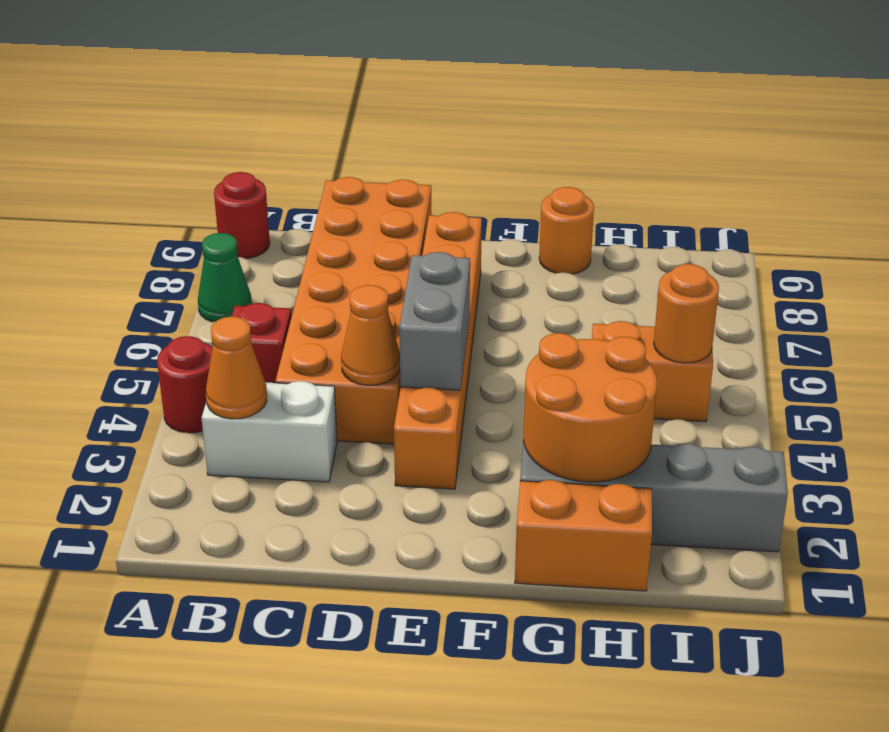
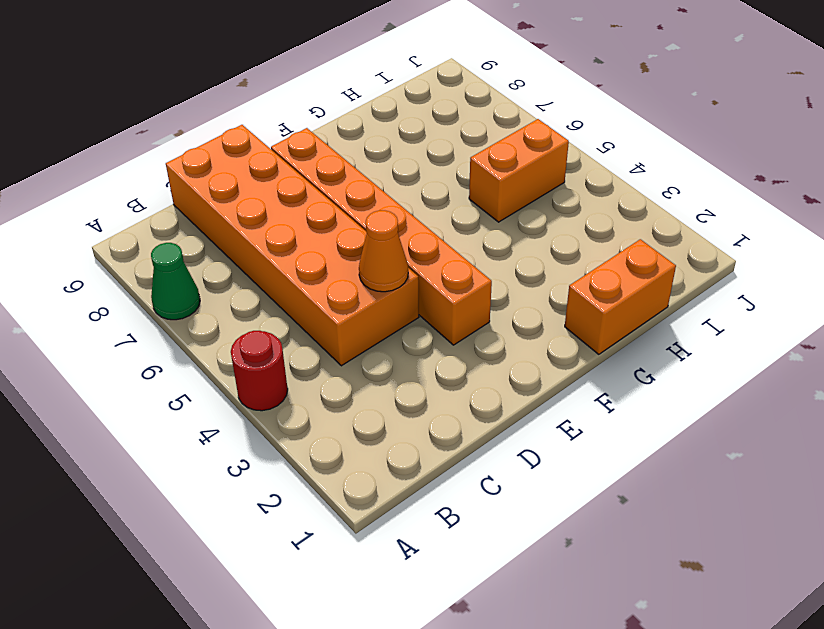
none -> red round brick A9 level 1
none -> white brick B3:C3 level 1
none -> red brick B5 level 1

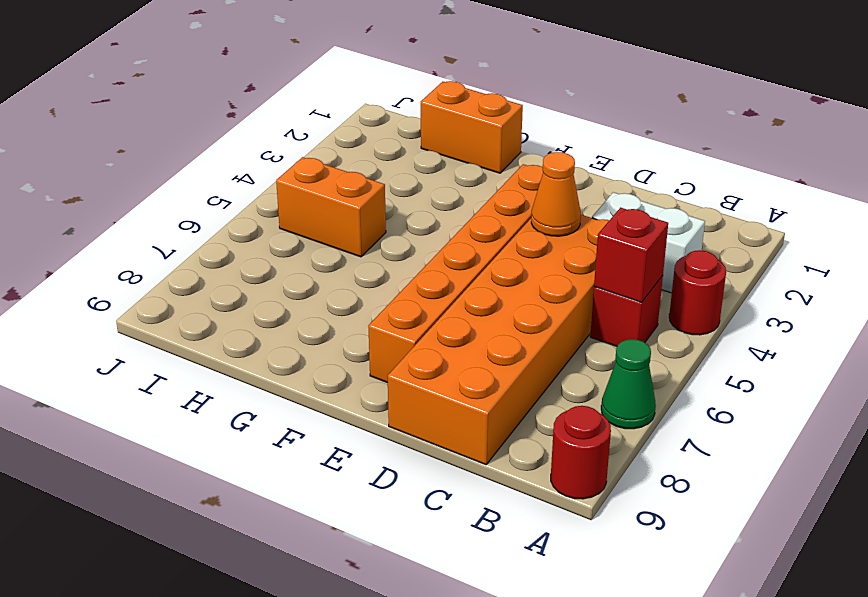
red brick B5 level 2 -> none
none -> grey brick G2:J2 level 1
none -> orange round brick G9 level 1
none -> orange cone B3 level 2

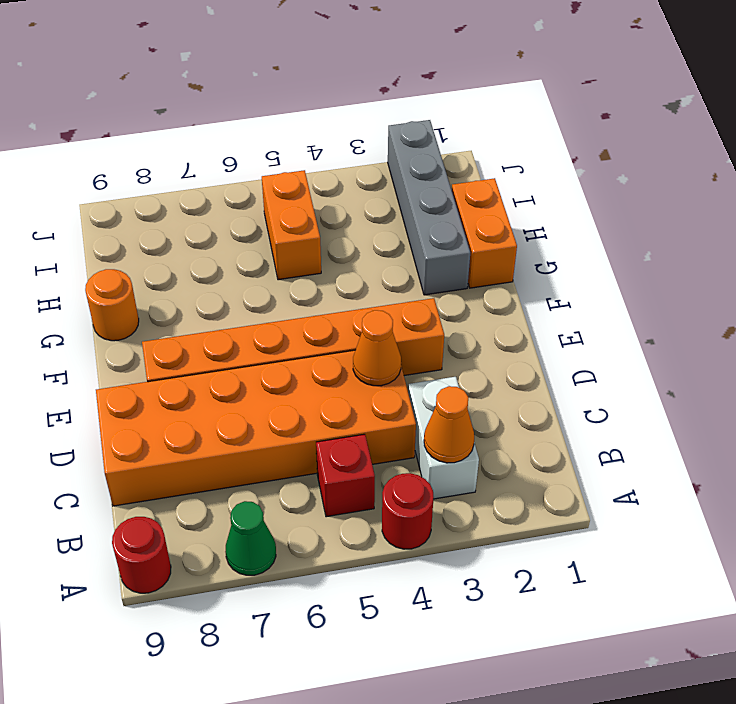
none -> grey brick E4:E5 level 2
none -> orange round brick G2:H3 level 2
none -> orange round brick I5 level 2

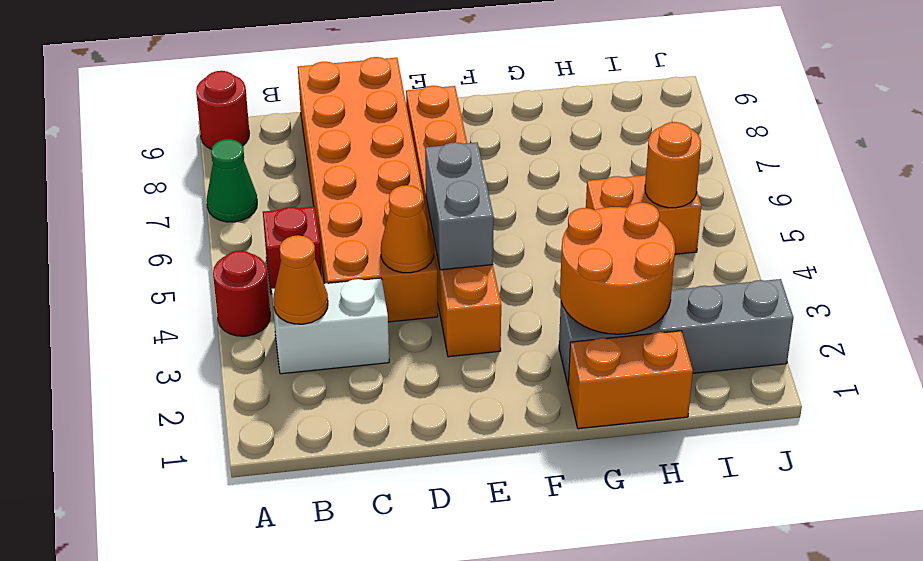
none -> orange round brick G9 level 1

